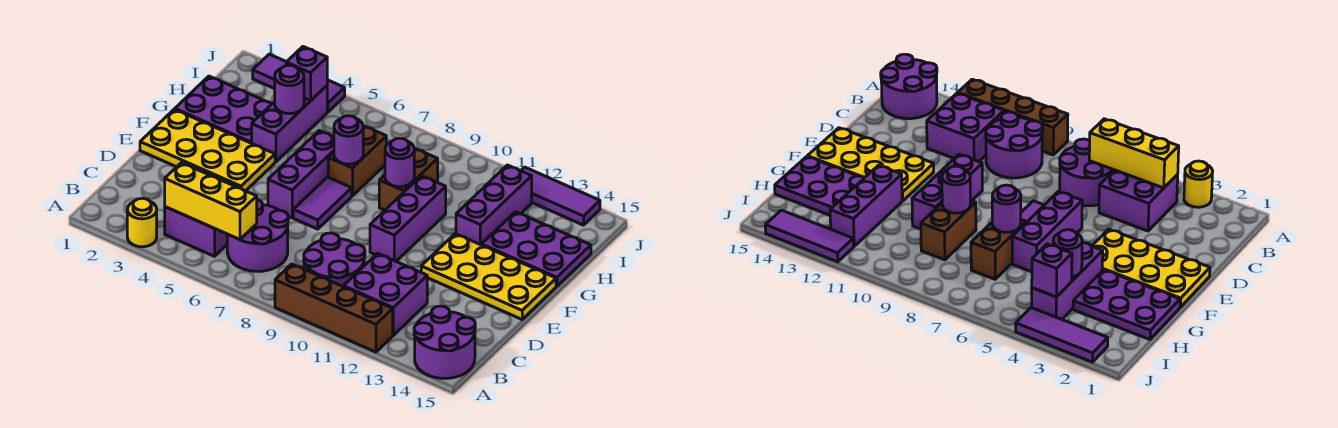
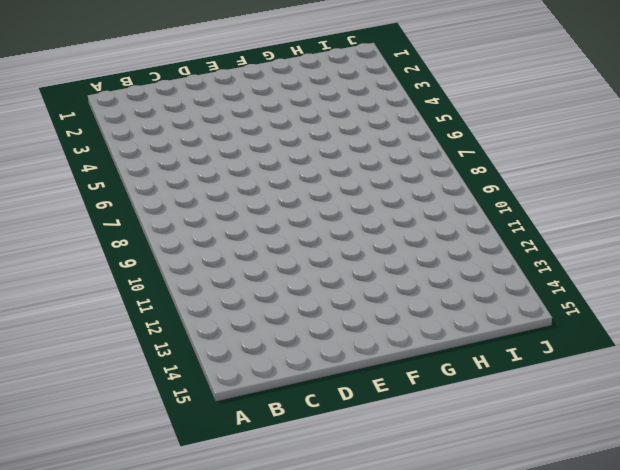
none -> yellow round brick A3 level 1
none -> brown brick A9:A12 level 1
none -> purple round brick A14:B15 level 1

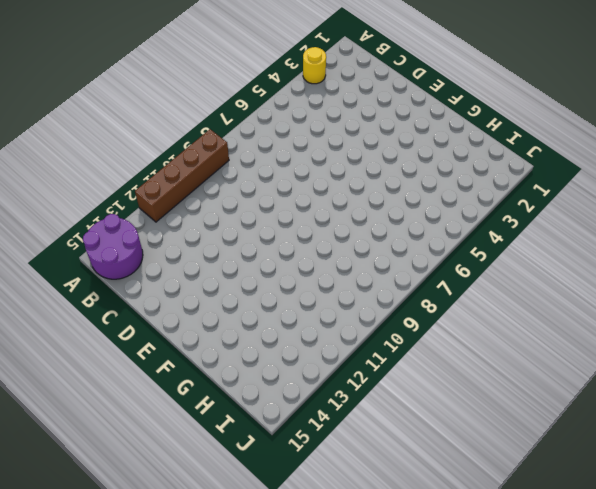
none -> purple brick B4:C5 level 1
none -> purple round brick B6:C7 level 1
none -> purple round brick B9:C10 level 1

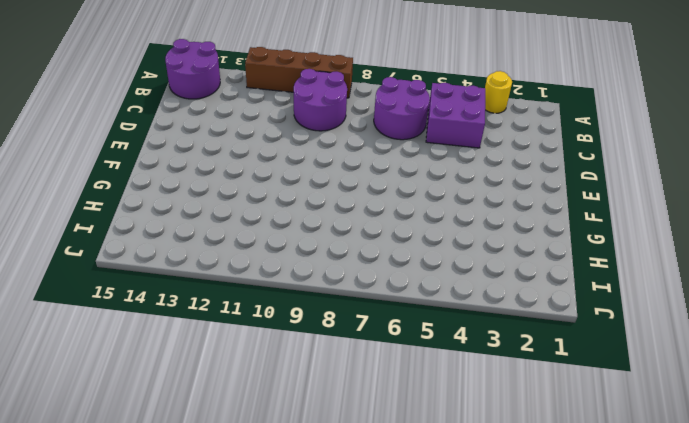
none -> purple brick B11:C12 level 1
none -> yellow plate E1:F4 level 1
none -> purple brick E6:G6 level 1

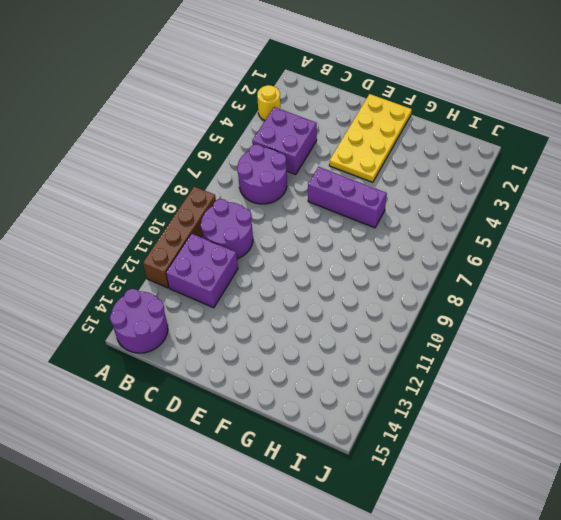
none -> purple tile E7:F7 level 1
none -> purple brick E10:G10 level 1
none -> yellow plate E12:F15 level 1

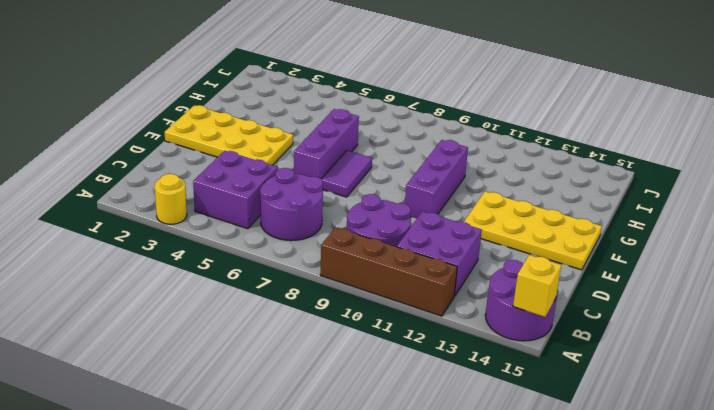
yellow brick A15 level 2 -> none
none -> purple plate G1:H3 level 1
none -> purple brick G4:I4 level 1
none -> brown brick G7:H7 level 1

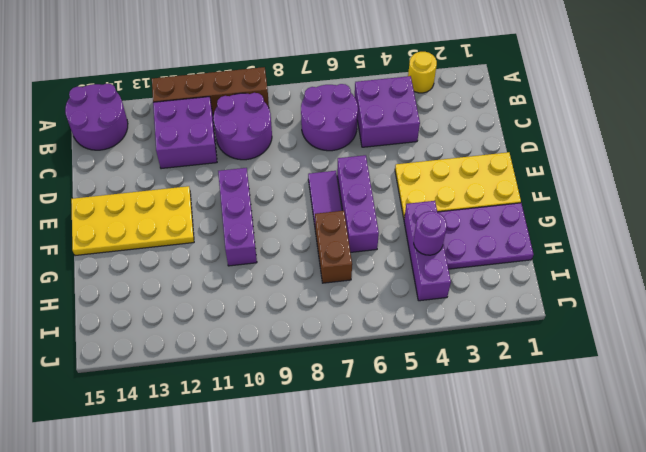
none -> brown brick G9:H9 level 1
none -> purple brick G12:I12 level 1
none -> purple plate G13:H15 level 1

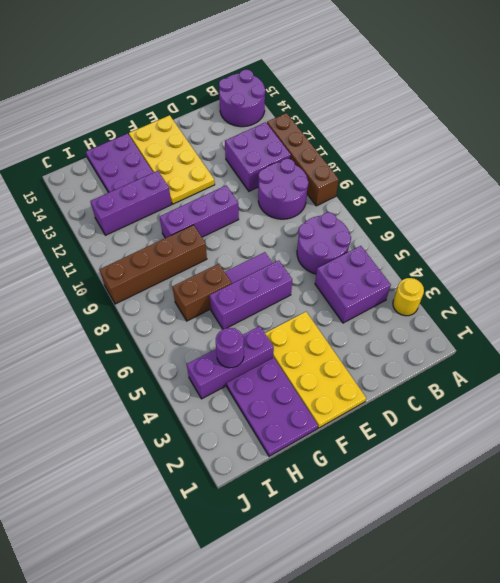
brown brick G9:J9 level 1 -> brown brick G9:H9 level 1
none -> purple tile J2:J4 level 1
none -> purple tile J12:J14 level 1
none -> yellow brick B4:B6 level 2

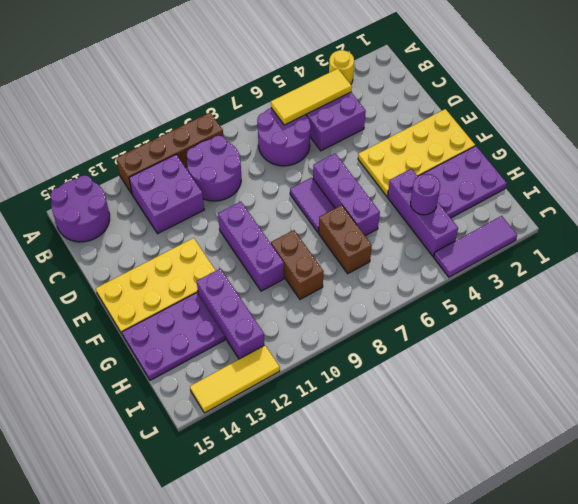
yellow tile B4:B6 level 2 -> yellow brick B4:B6 level 2
yellow tile J12:J14 level 1 -> purple tile J12:J14 level 1
none -> purple round brick G7 level 2
none -> purple round brick G9 level 2
none -> purple brick I4 level 2

